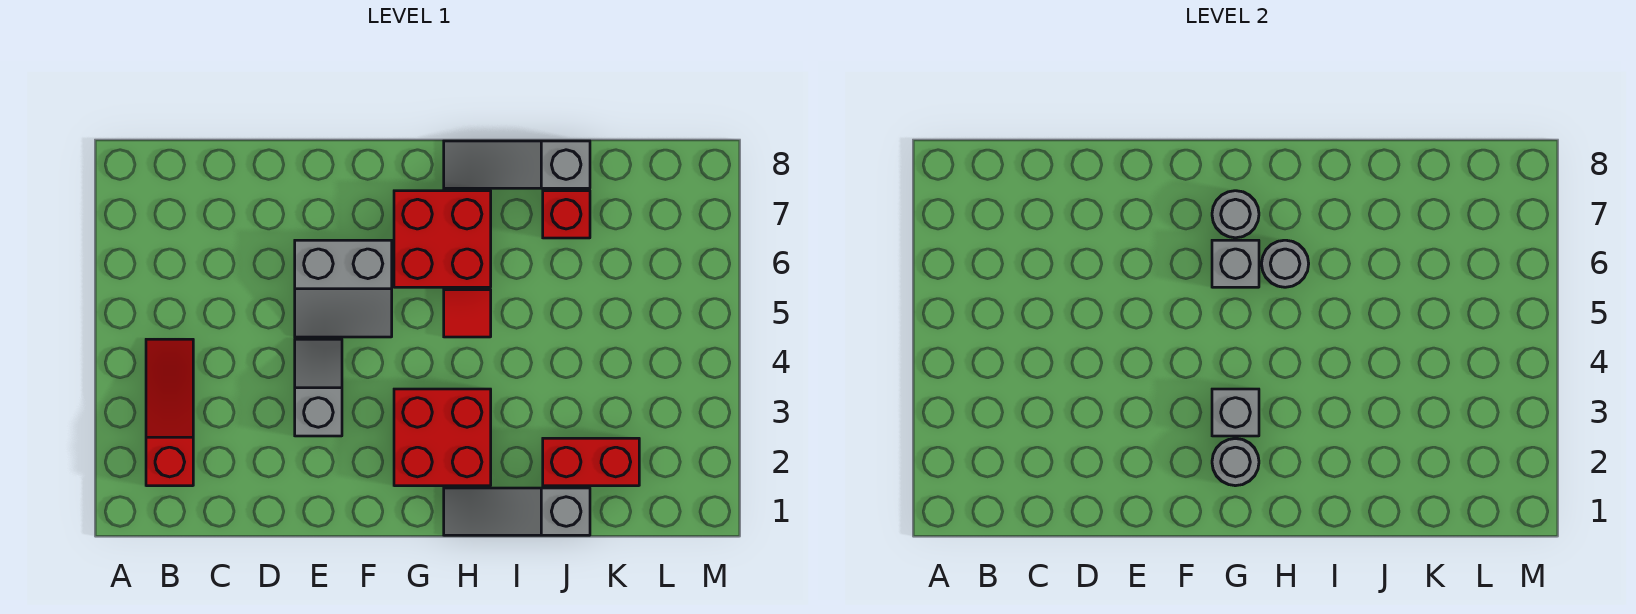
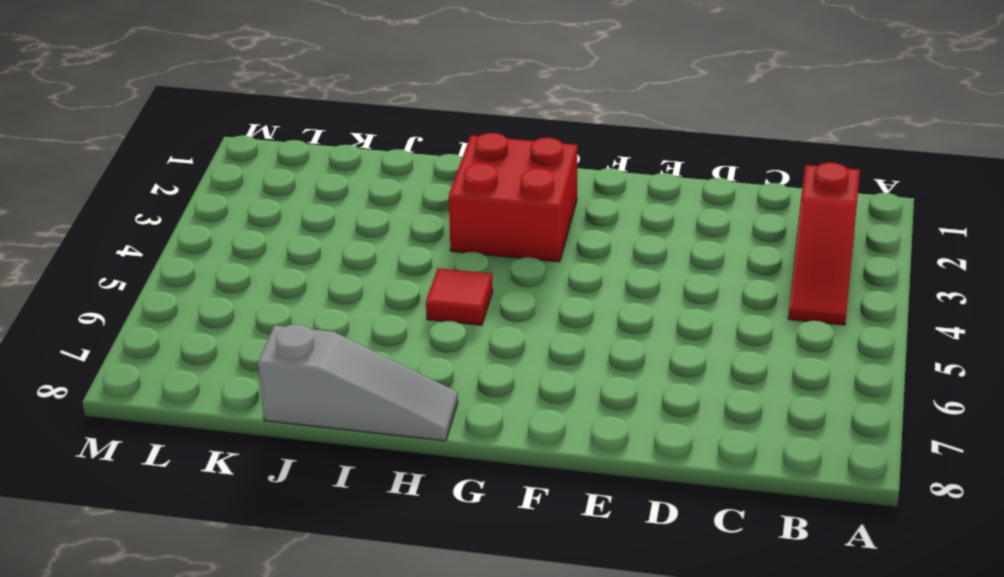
none -> grey slope E3:E4 level 1 top 3
none -> grey slope E5:F6 level 1 top 6
none -> red brick G6:H7 level 1

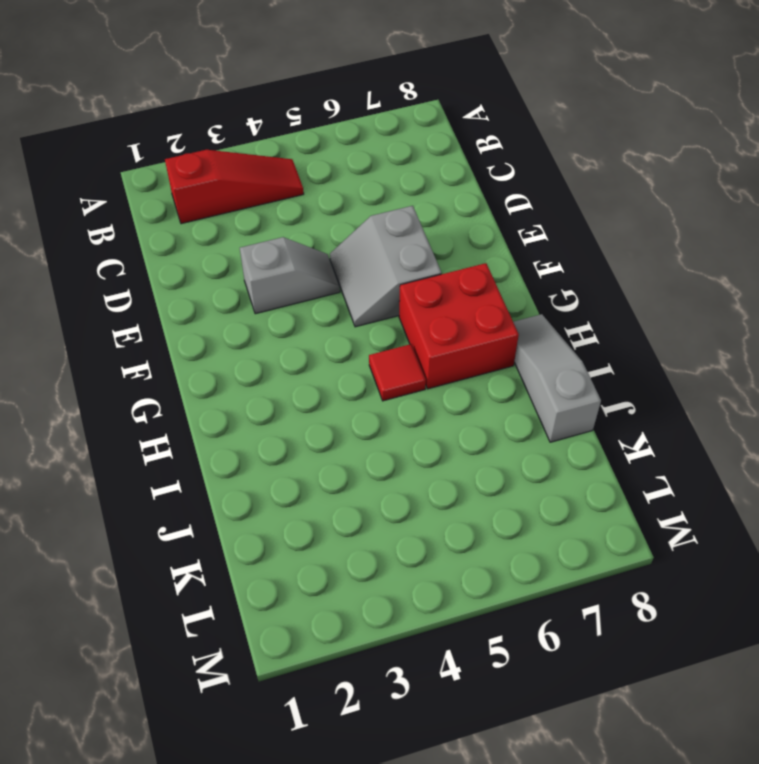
none -> red brick G2:H3 level 1
none -> grey slope H1:J1 level 1 top J
none -> red brick J2:K2 level 1

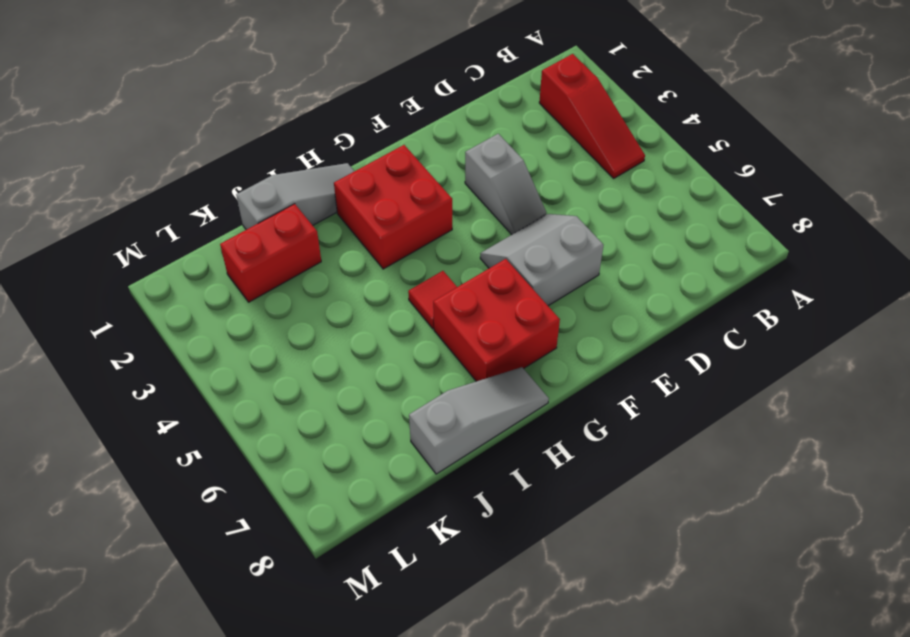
none -> red brick J7 level 1
none -> grey round brick G2 level 2
none -> grey brick G3 level 2

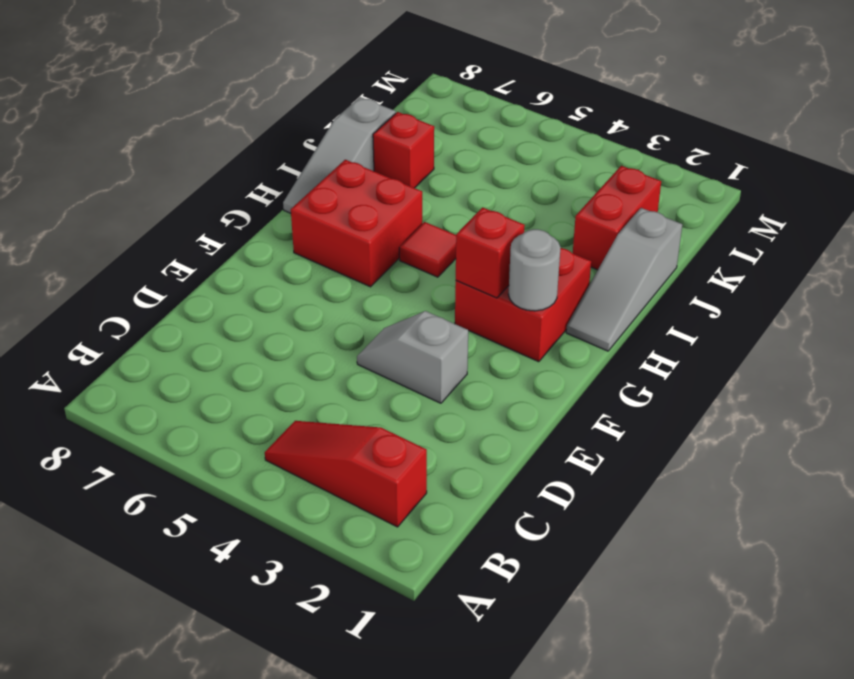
red brick G3 level 2 -> grey brick G3 level 2
none -> grey slope E5:F6 level 1 top 6
none -> grey brick G6 level 2
none -> grey round brick G7 level 2

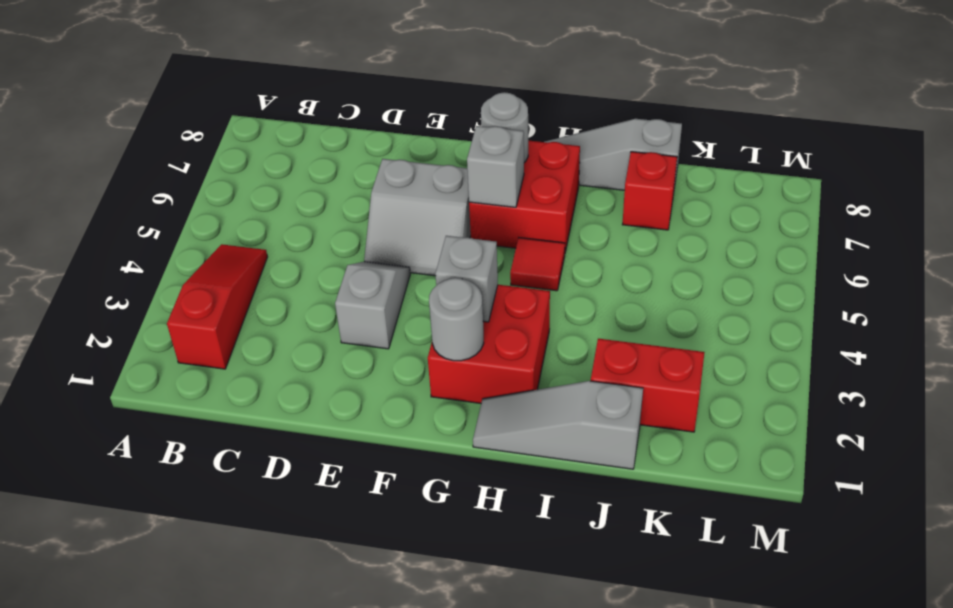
none -> grey round brick H6 level 2

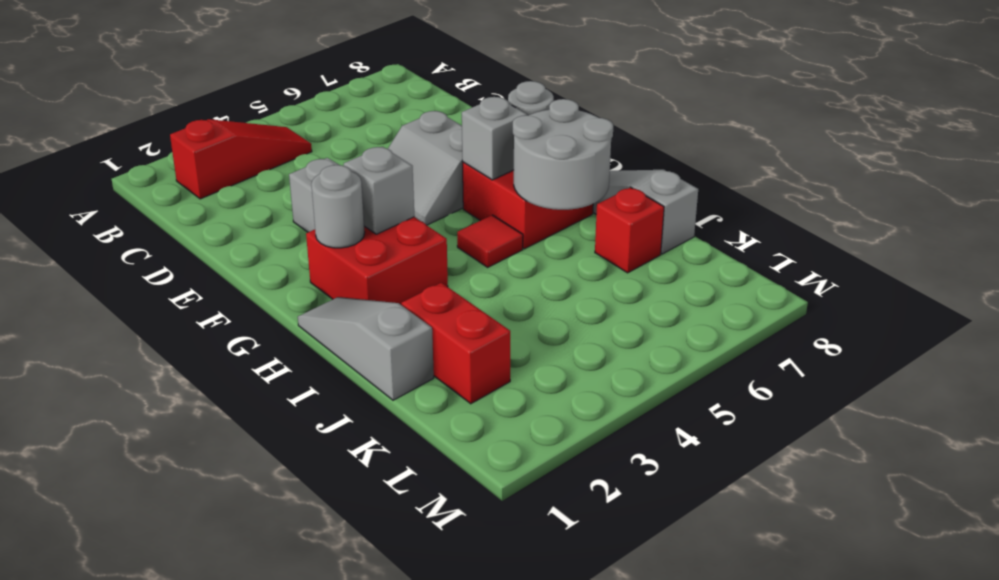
grey round brick H6:I7 level 2 -> grey round brick H6 level 2

